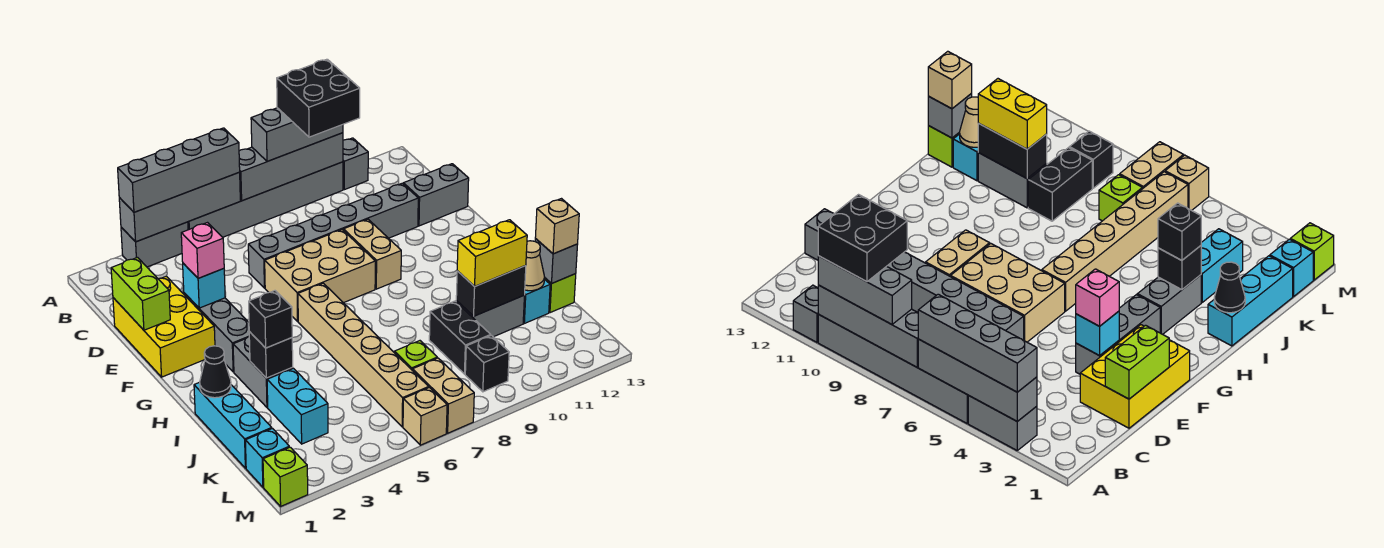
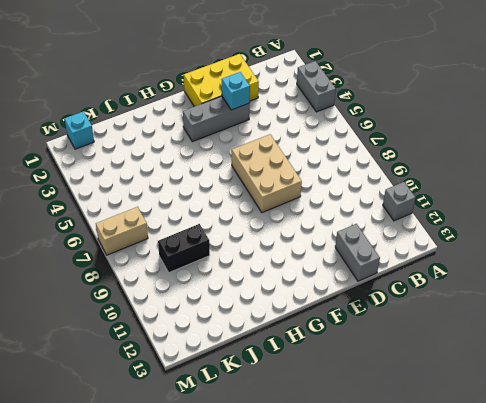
none -> grey brick A5:A10 level 1
none -> grey brick D6:D11 level 1
none -> tan brick E9:F9 level 1
none -> tan brick G6:L6 level 1

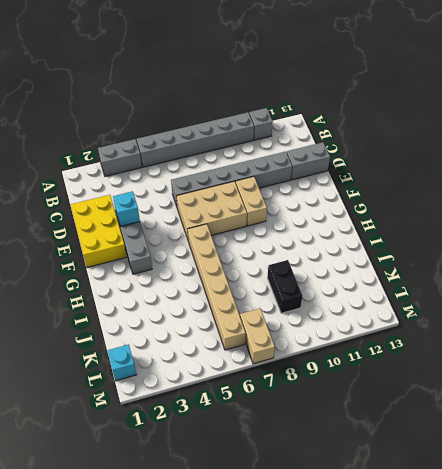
none -> grey brick H3:I3 level 1
none -> cyan brick I1:K1 level 1
none -> cyan brick J3:K3 level 1
none -> grey brick J10:J11 level 1

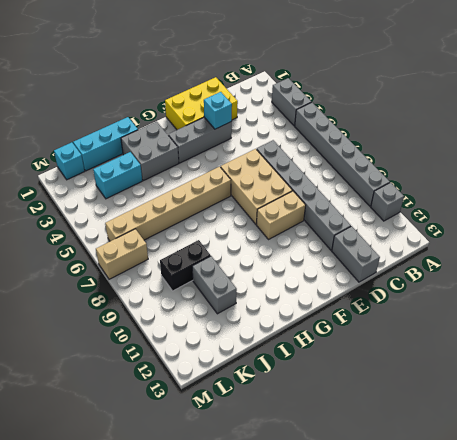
grey brick H2:I3 level 1 -> grey brick H3:I3 level 1
none -> cyan brick J12 level 1
none -> lime brick J13 level 1
none -> lime brick K7 level 1
none -> black brick L9 level 1

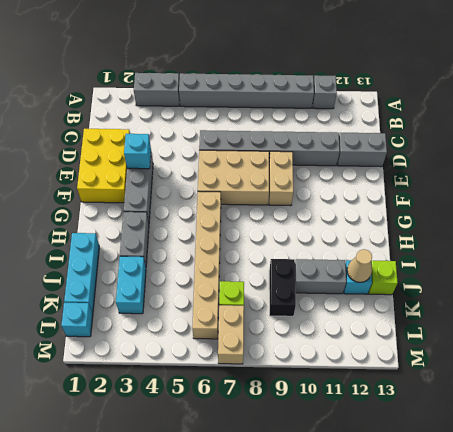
none -> black brick L9 level 1
none -> lime brick M1 level 1
none -> tan brick M6 level 1
none -> grey brick A3:A6 level 2

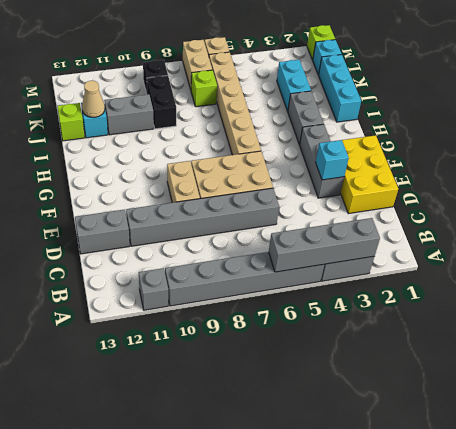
none -> grey brick A7:A10 level 2
none -> lime brick D1:E1 level 2
none -> black cone I1 level 2
none -> black brick I3 level 2

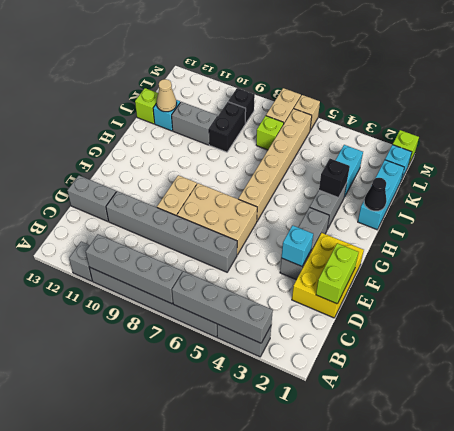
none -> black brick J10:J11 level 2
none -> grey brick J13 level 2
none -> grey brick A3:A6 level 3
none -> grey brick A8:A10 level 3

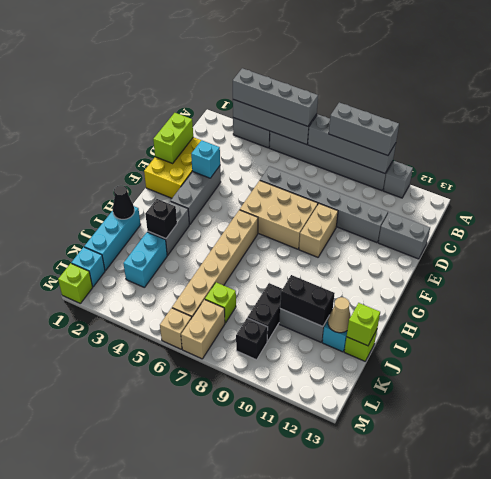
lime brick J13 level 2 -> grey brick J13 level 2
none -> pink brick E3 level 3
none -> black brick I3 level 3
none -> yellow brick J10:J11 level 3
none -> tan brick J13 level 3

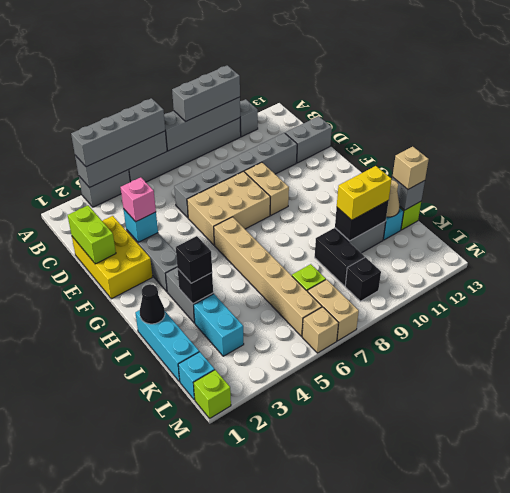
none -> black brick A9:B10 level 4

